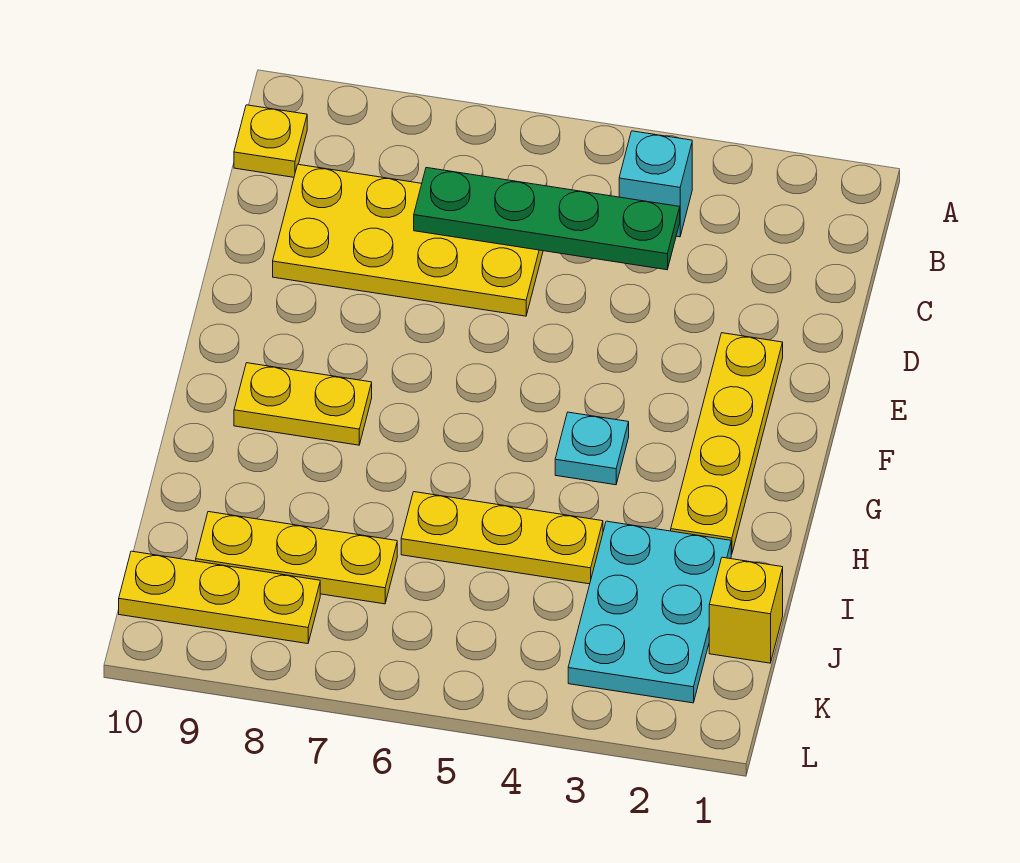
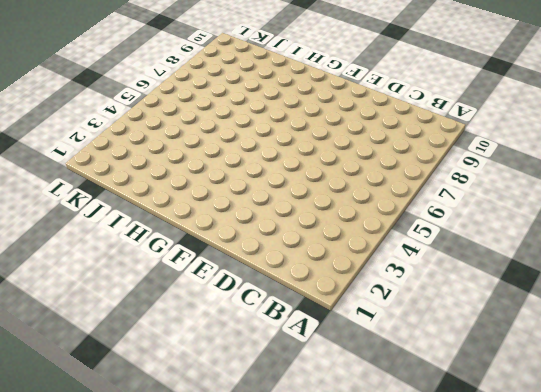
none -> cyan brick B4 level 1
none -> yellow plate B10 level 1
none -> yellow plate C6:D9 level 1

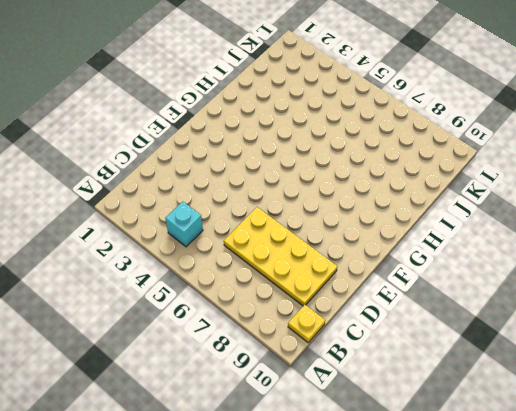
none -> yellow plate E2:H2 level 1
none -> cyan plate G4 level 1
none -> yellow plate G8:G9 level 1

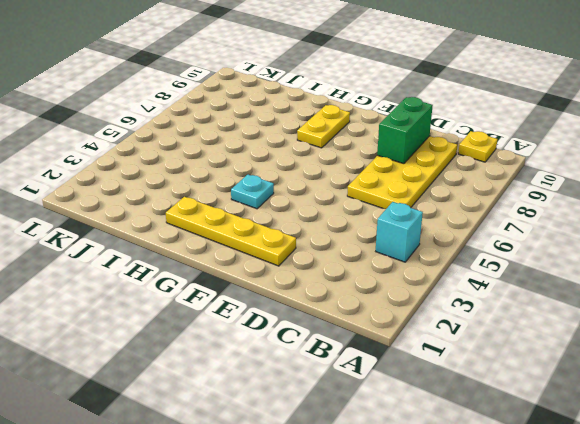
green brick D8:D9 level 2 -> none
none -> cyan plate I2:K3 level 1
none -> yellow plate I4:I6 level 1
none -> yellow brick J1 level 1

